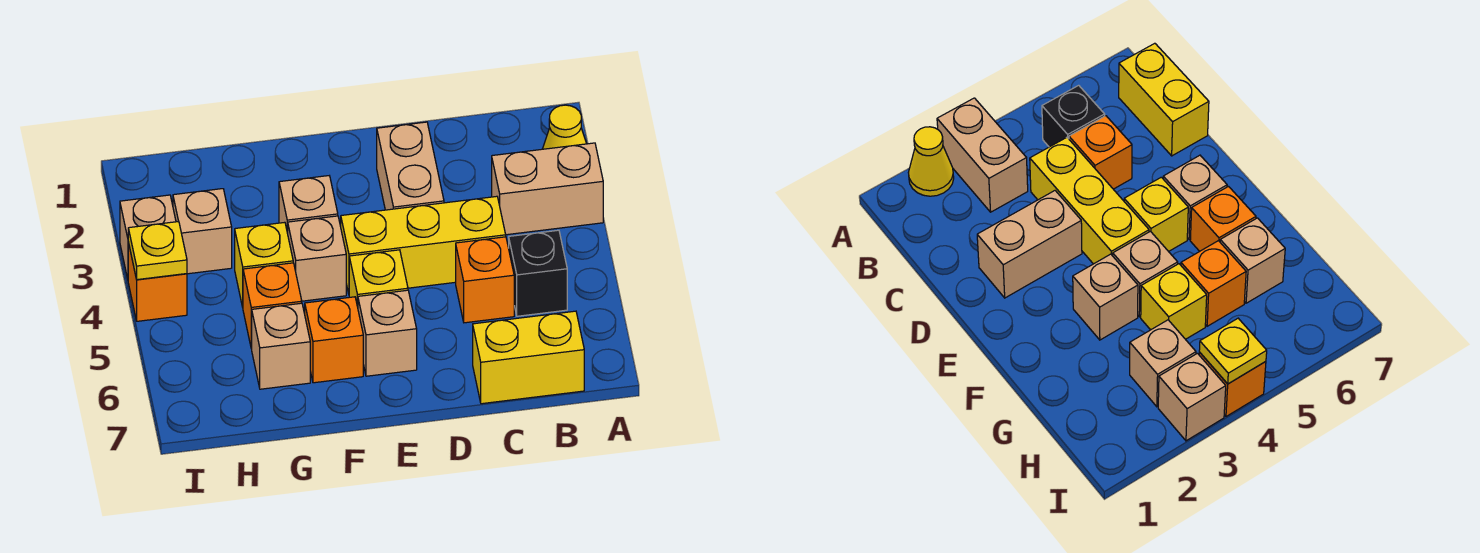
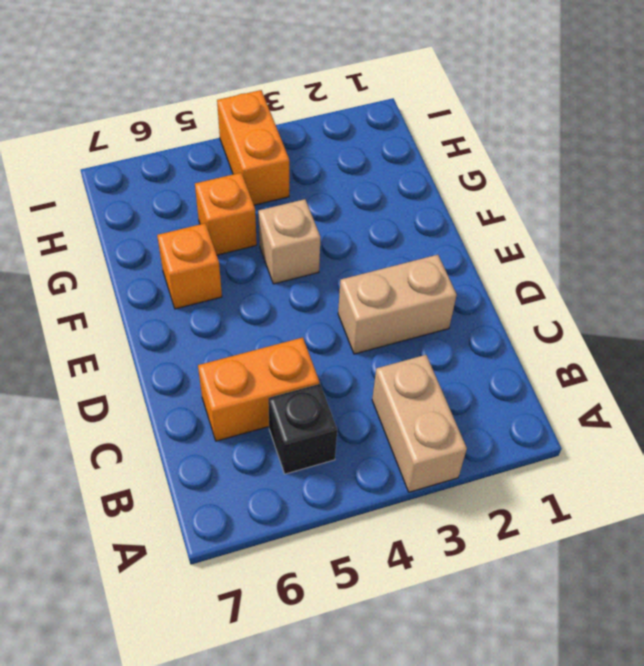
orange brick C5:C6 level 1 -> orange brick C5 level 1
orange brick H4:I4 level 1 -> orange brick I4 level 1
none -> yellow cone A2 level 1
none -> yellow brick B7:C7 level 1
none -> yellow brick C4:E4 level 1

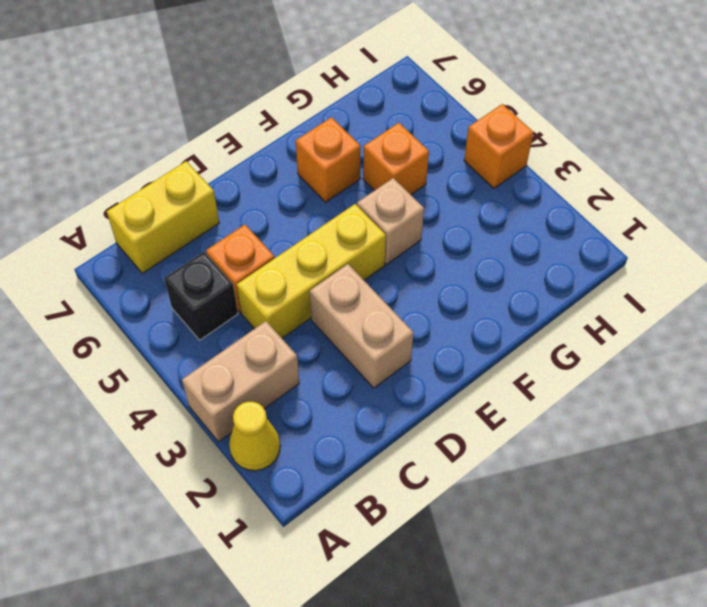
none -> yellow brick E5 level 1
none -> tan brick E6 level 1
none -> tan brick F3 level 1

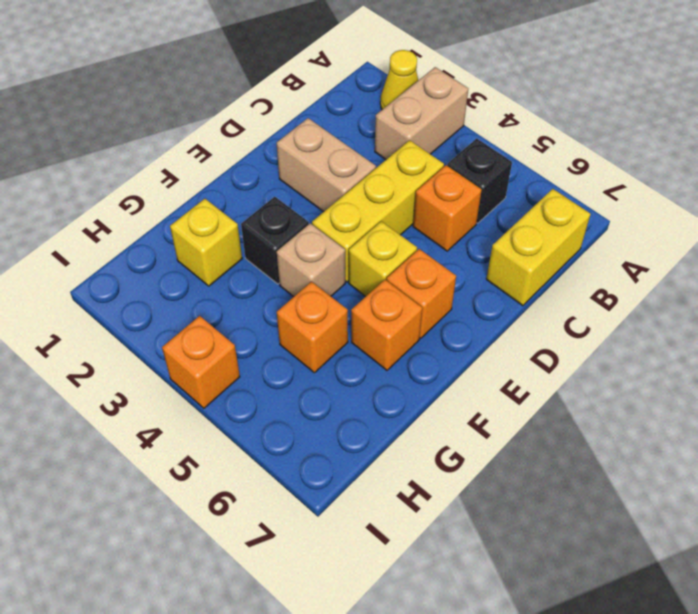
orange brick E6 level 1 -> tan brick E6 level 1
black brick F3 level 1 -> tan brick F3 level 1
yellow brick G2 level 1 -> yellow brick G4 level 1
none -> tan brick G6 level 1
none -> tan brick H3 level 1
none -> tan brick I3 level 1

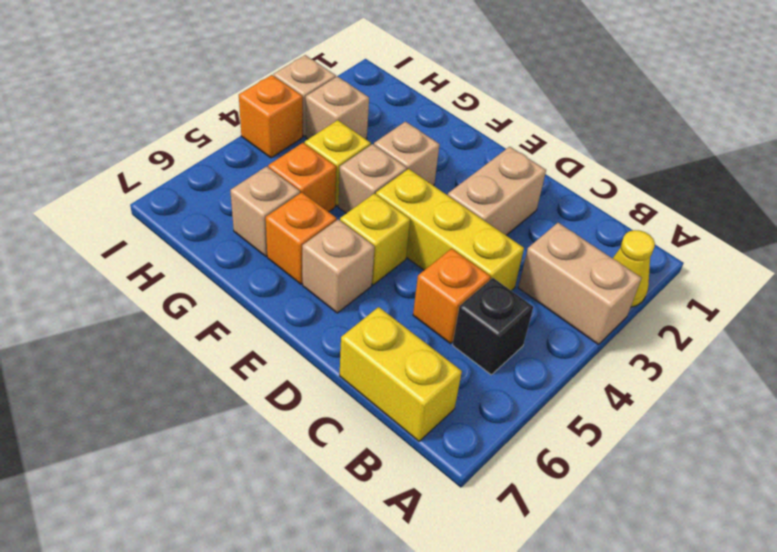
none -> yellow plate I4 level 2

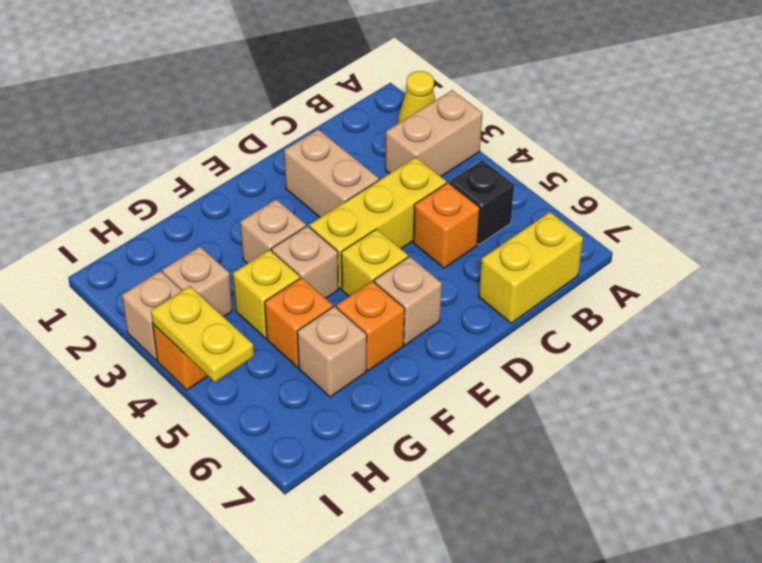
yellow plate I4:I5 level 2 -> yellow plate I4 level 2

